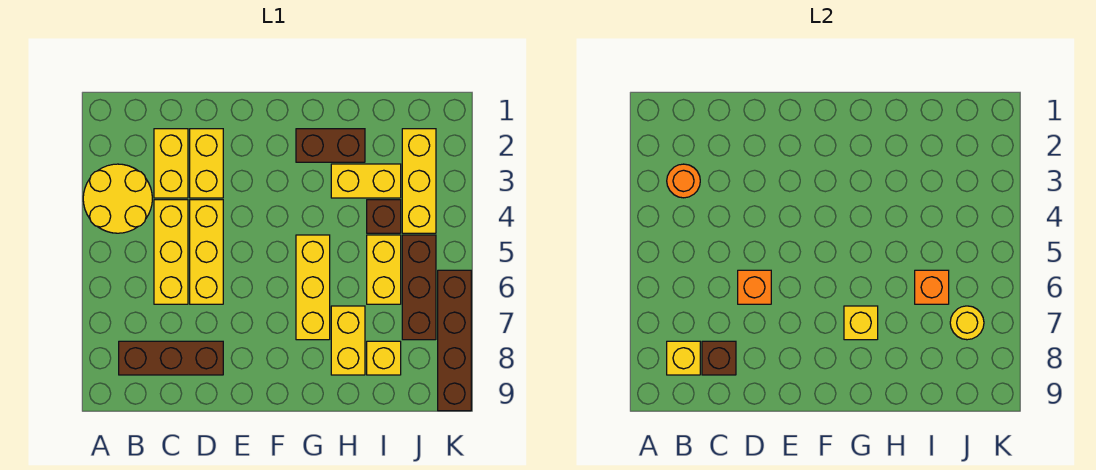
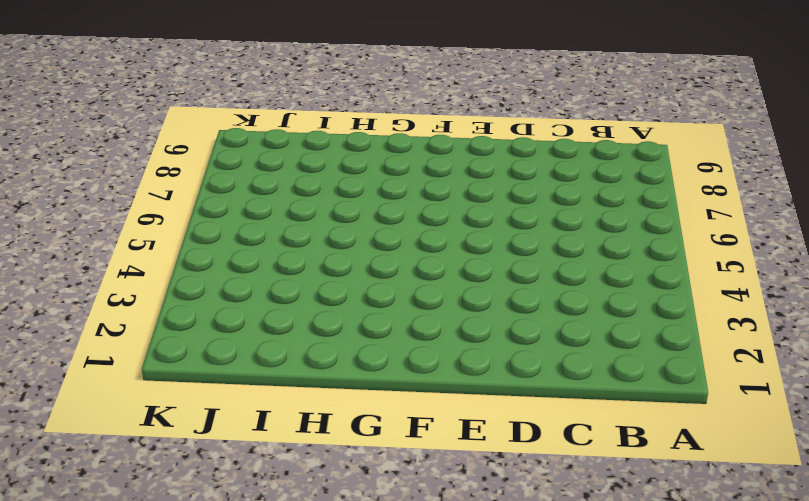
none -> yellow round brick A3:B4 level 1
none -> brown brick B8:D8 level 1
none -> yellow brick C2:C3 level 1

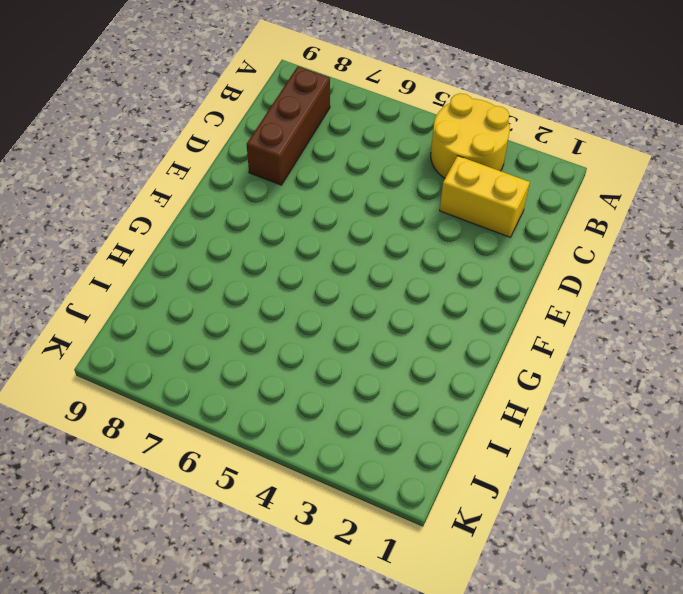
none -> yellow brick C4:C6 level 1
none -> yellow brick D2:D3 level 1
none -> yellow brick D4:D6 level 1

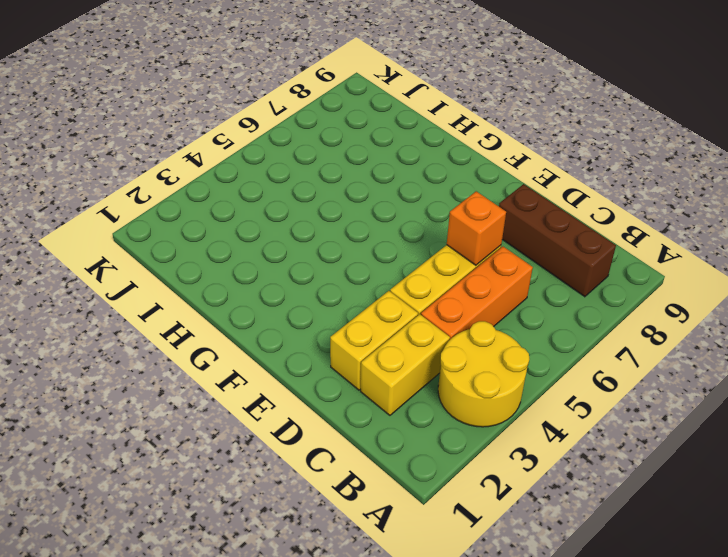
orange brick C4:C6 level 1 -> yellow brick C4:C6 level 1
none -> brown brick G2:H2 level 1
none -> yellow brick G5:G7 level 1
none -> yellow brick H3:I3 level 1

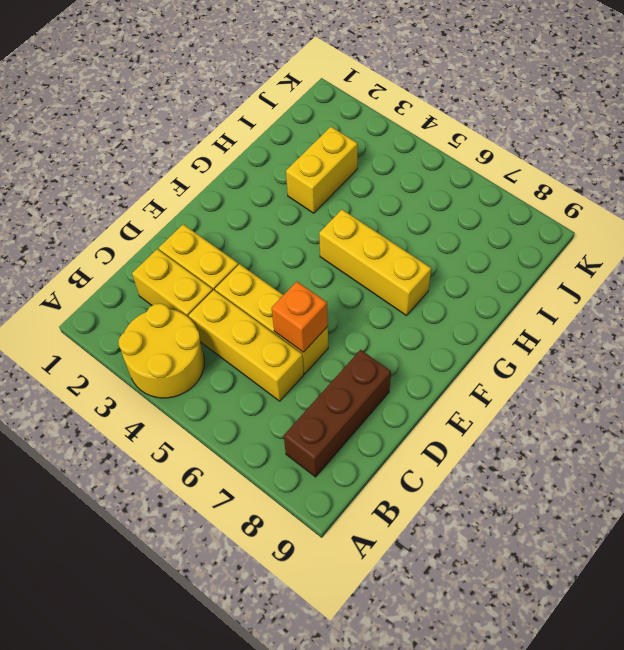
none -> brown brick G2:H2 level 1
none -> yellow brick H7:H8 level 1
none -> brown brick I4 level 1

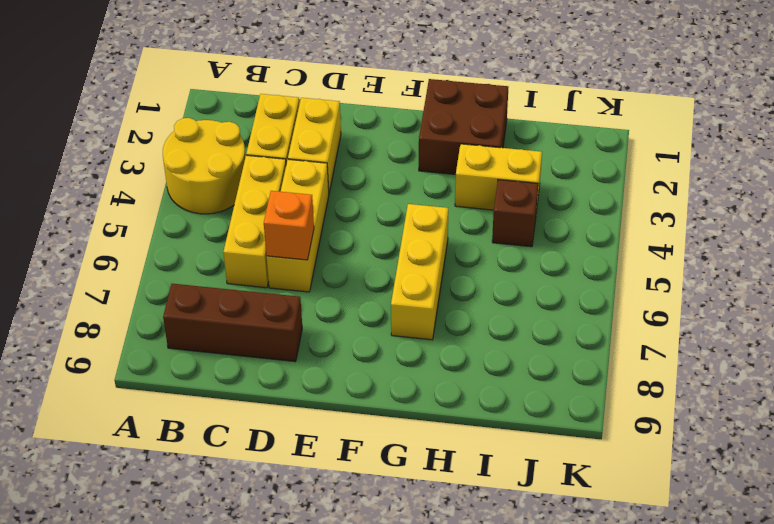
brown brick G1:H2 level 1 -> brown brick G2:H2 level 1
none -> yellow brick H7:H8 level 1
none -> yellow brick I5:I6 level 1
none -> yellow brick I8 level 1

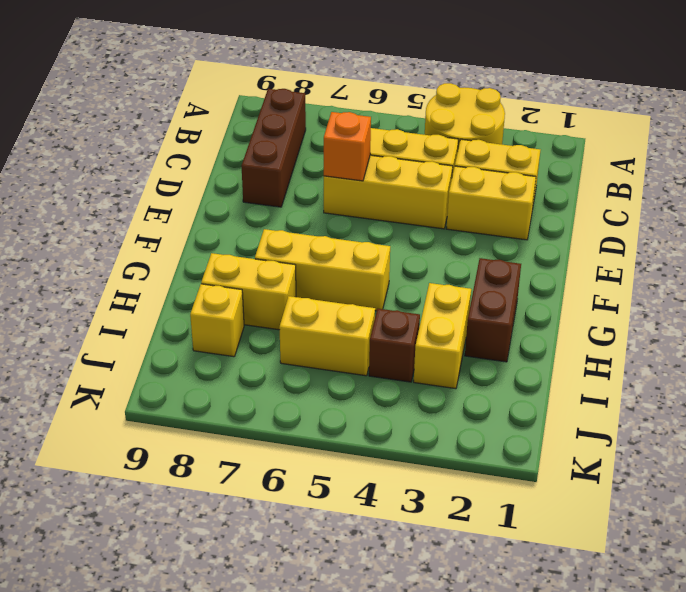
none -> yellow brick J2:J4 level 1
none -> brown brick J5:J7 level 1
none -> brown brick K6:K9 level 1

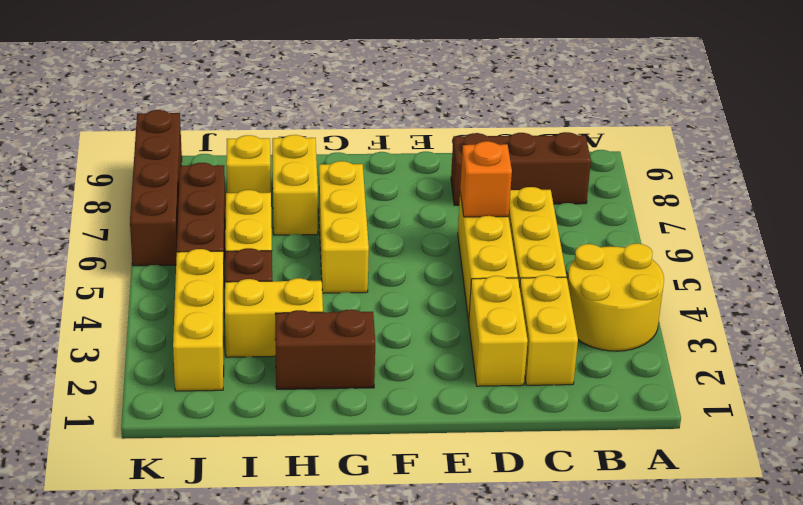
none -> orange round brick B3 level 2
none -> yellow brick B8 level 2
none -> brown brick C8 level 2

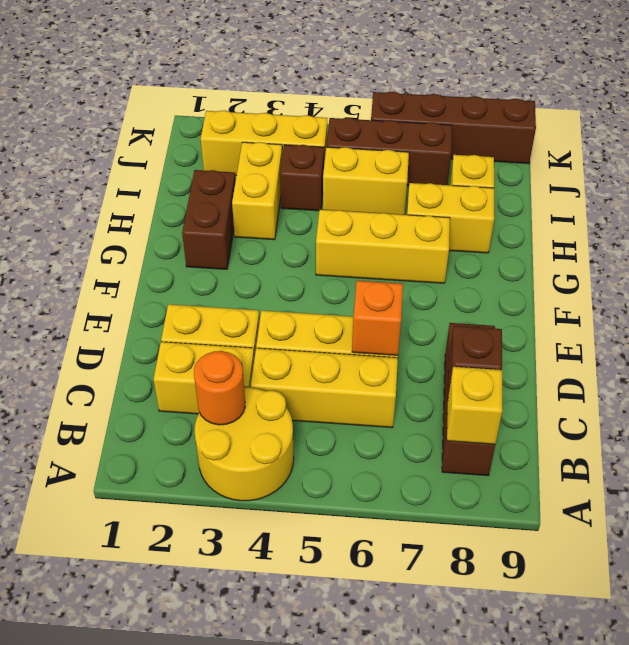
none -> yellow brick G7 level 2
none -> orange brick I6 level 2
none -> yellow round brick J7 level 2

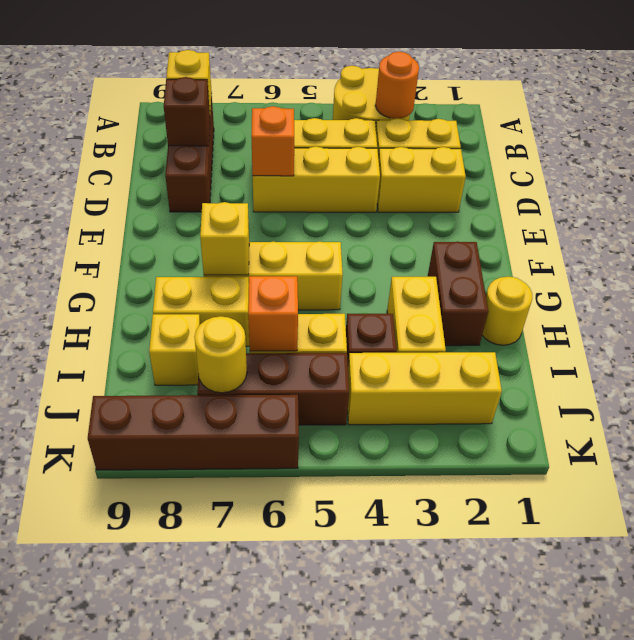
yellow round brick H1 level 1 -> none

